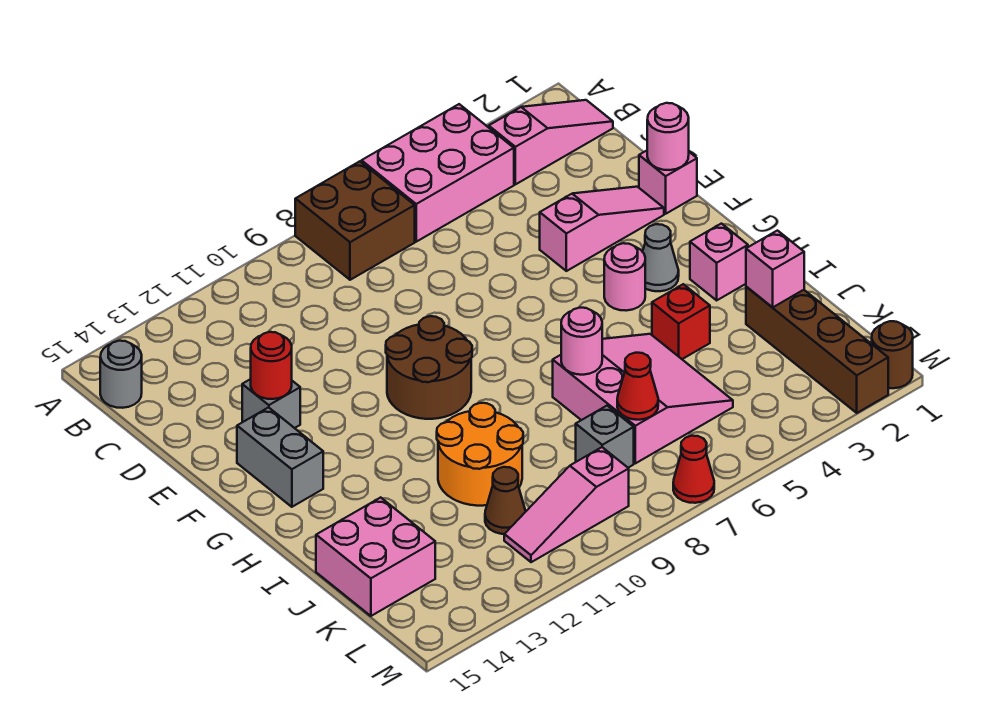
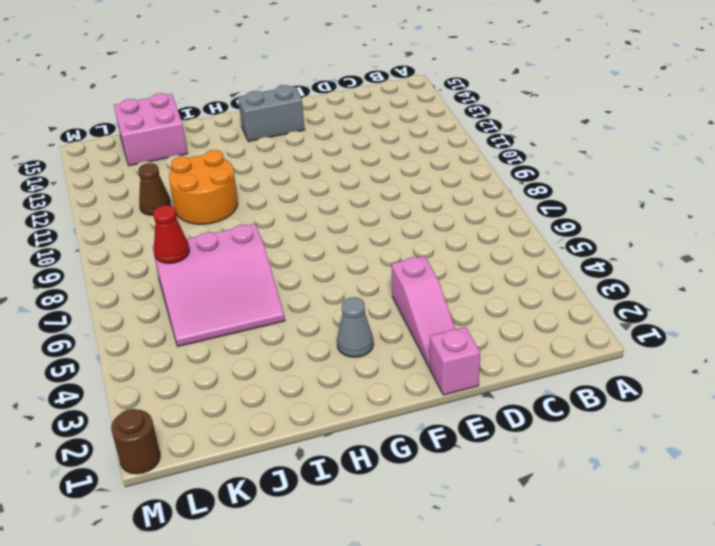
none -> pink brick A4:B6 level 1
none -> brown brick A7:B8 level 1
none -> pink slope B1:B3 level 1 top 3

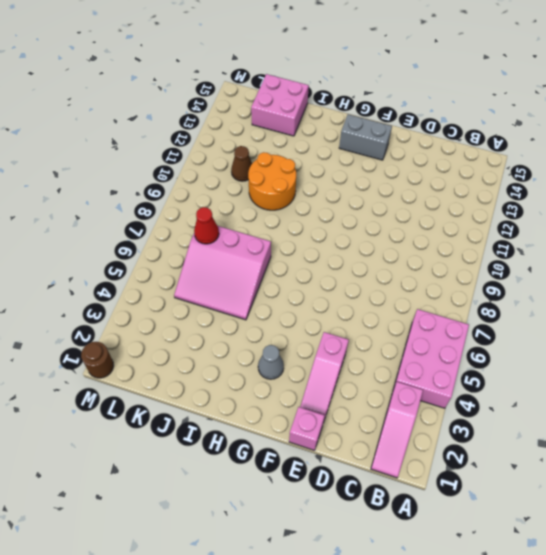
none -> brown brick A7:B8 level 1
none -> grey round brick B15 level 1
none -> grey brick E13 level 1

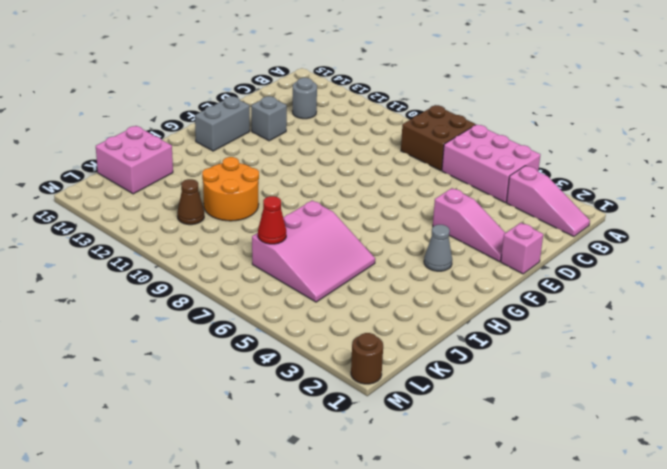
grey round brick C13 level 1 -> grey round brick B15 level 1
none -> brown round brick F9:G10 level 1
none -> pink round brick G4 level 1
none -> pink brick H2 level 1

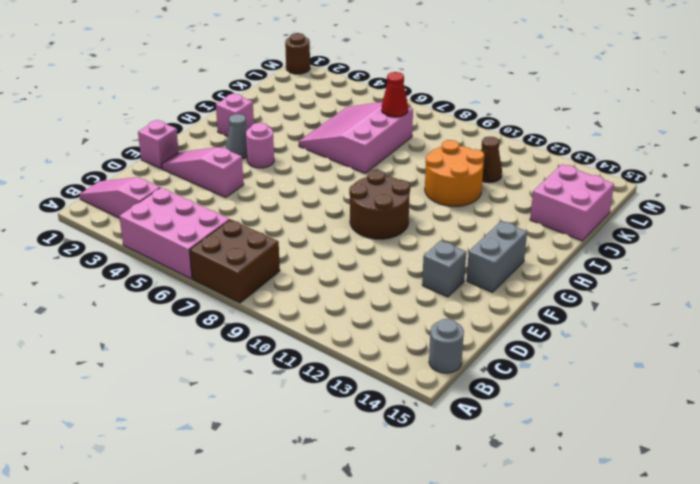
none -> red brick I4 level 1
none -> brown brick J2:M2 level 1
none -> grey brick K8 level 1

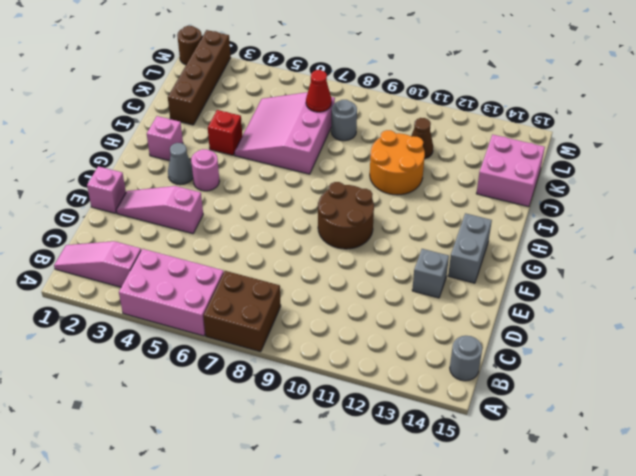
grey round brick K8 level 1 -> grey brick K8 level 1
none -> pink slope L9:L11 level 1 top 9
none -> red cone M7 level 1
none -> pink round brick E1 level 2

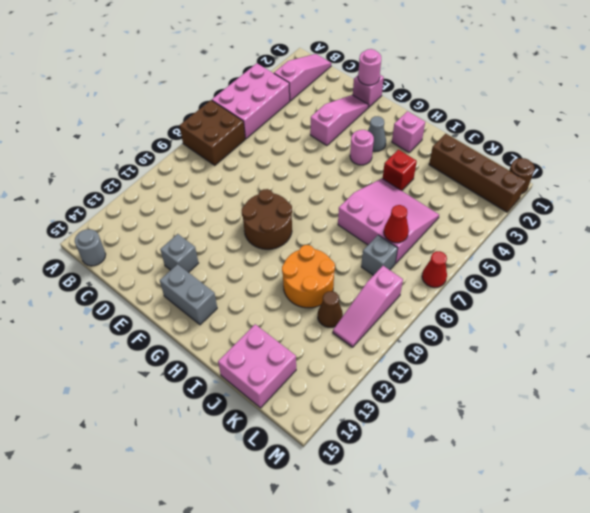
none -> red round brick E13 level 2
none -> pink round brick I7 level 2
none -> pink brick J2 level 2

